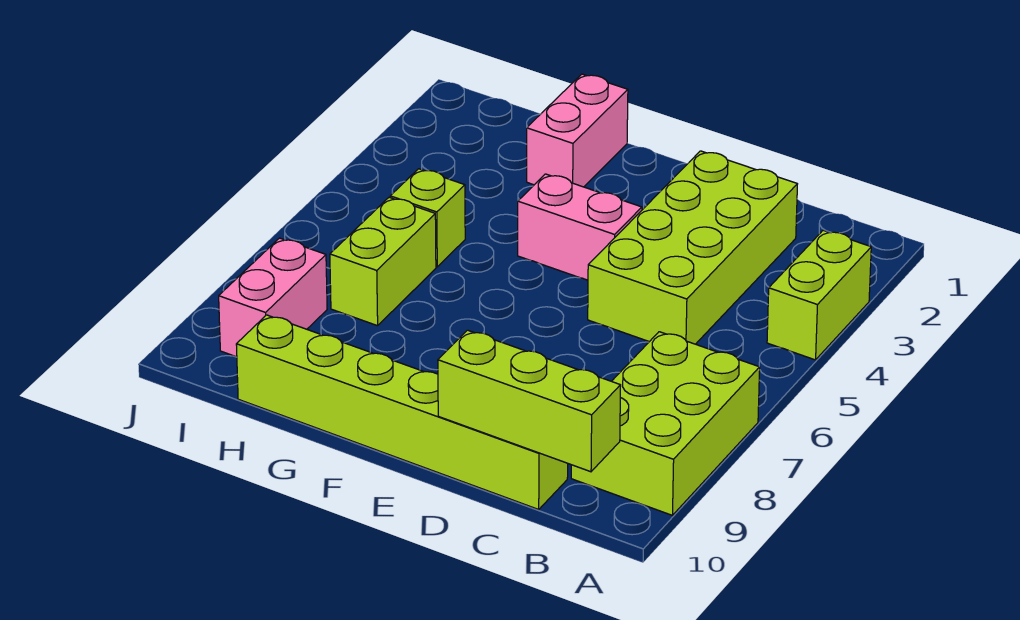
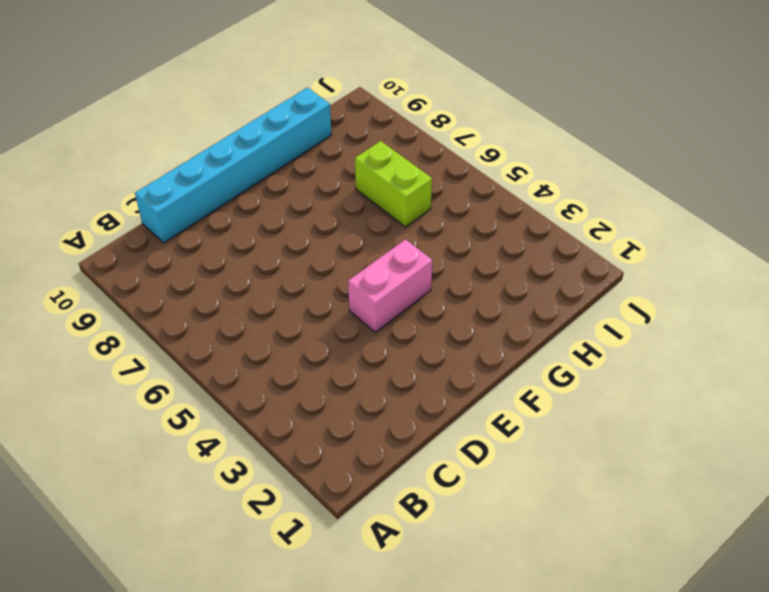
cyan brick C10:H10 level 1 -> lime brick C10:H10 level 1
none -> lime brick A3:A4 level 1
none -> lime brick A7:B9 level 1

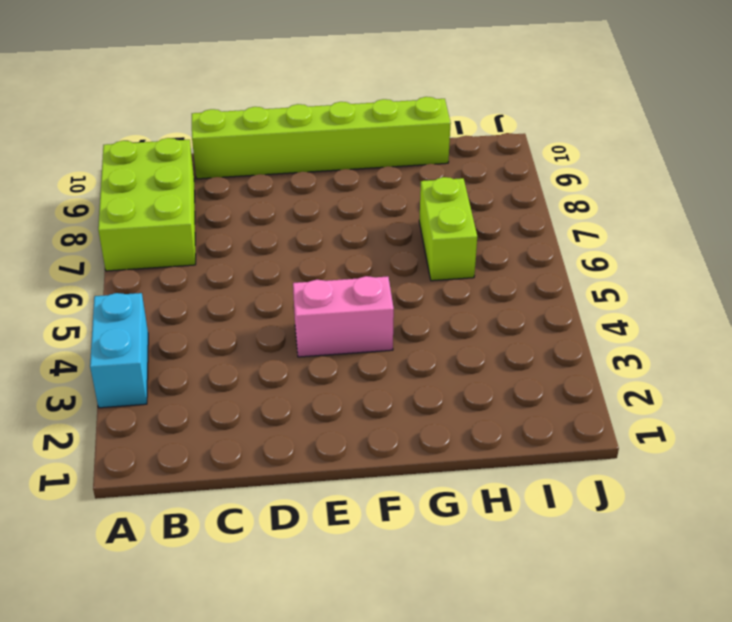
cyan brick A3:A4 level 1 -> lime brick A3:A4 level 1
none -> lime brick C2:D5 level 1
none -> pink brick G1:G2 level 1

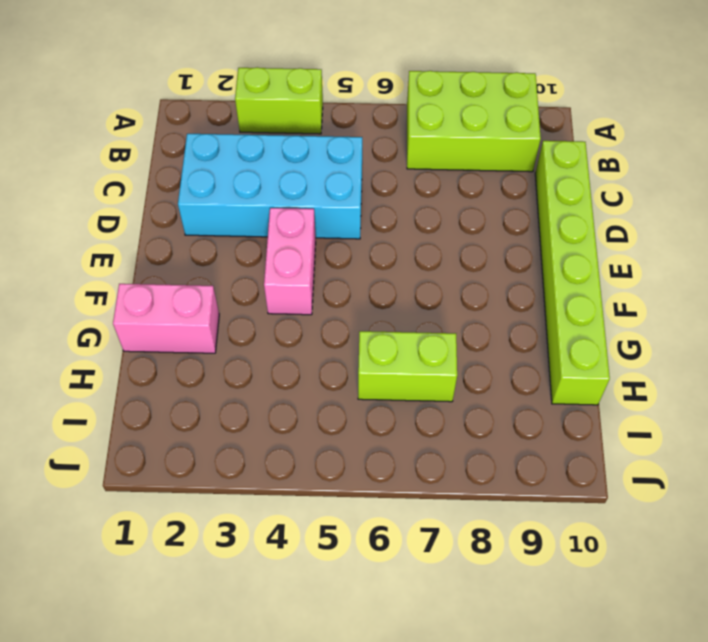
cyan brick C2:D5 level 1 -> lime brick C2:D5 level 1
none -> lime brick H5 level 1
none -> pink brick I8:I9 level 1

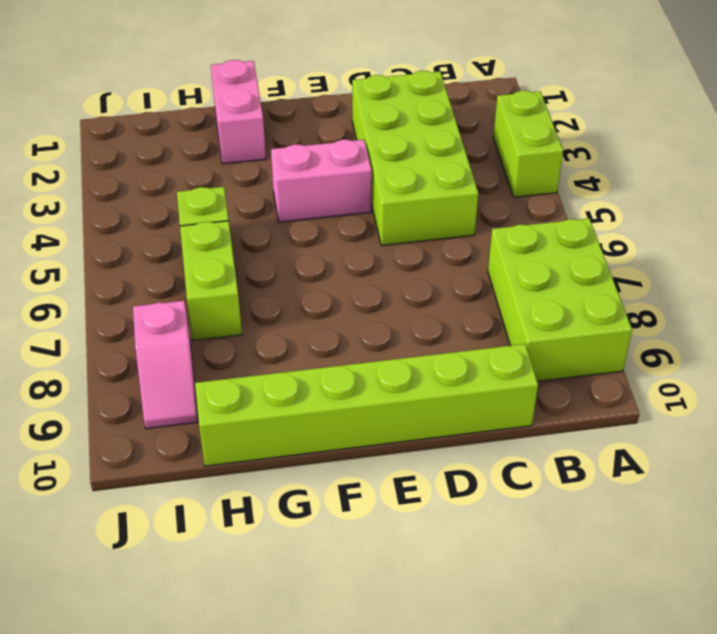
pink slope I8:I9 level 1 top 8 -> pink brick I8:I9 level 1
none -> lime brick B10:D10 level 2

